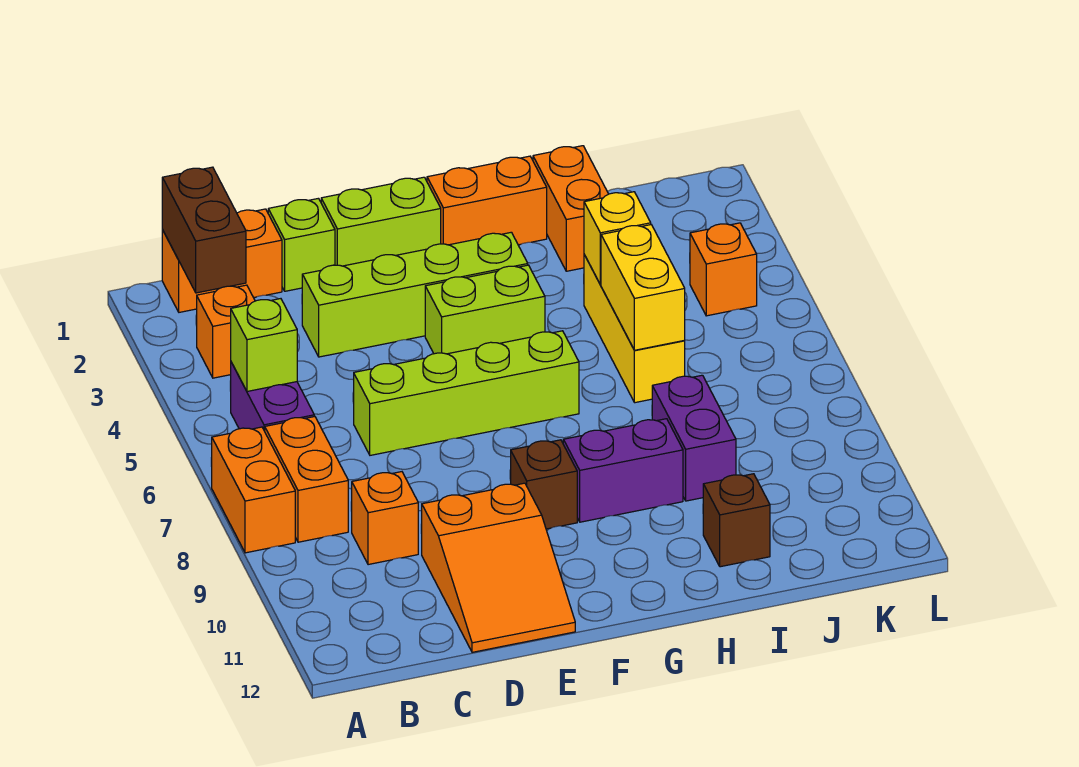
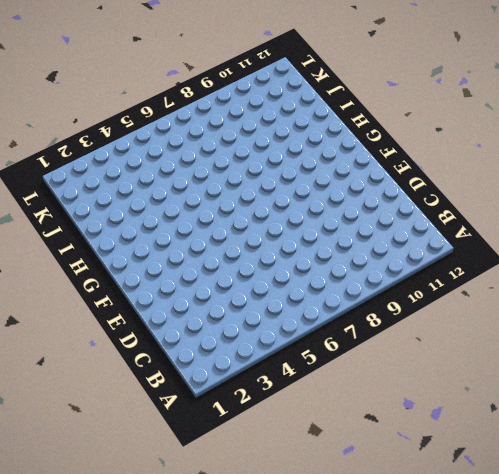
none -> orange brick A7:A8 level 1
none -> orange brick B1:C1 level 1
none -> orange brick B3 level 1

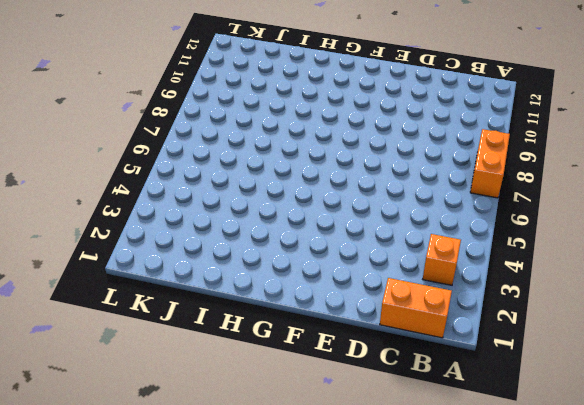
none -> purple brick B5:B6 level 1
none -> orange brick B7:B8 level 1
none -> orange brick C9 level 1

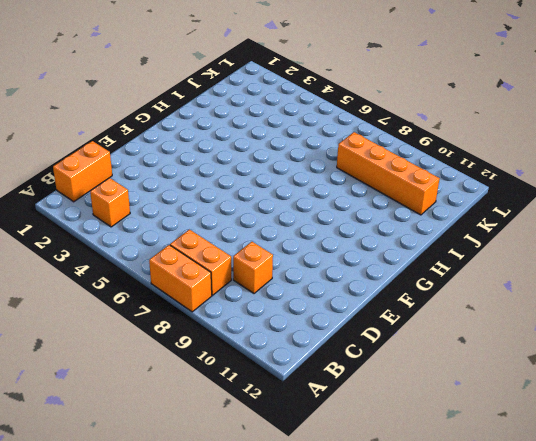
orange brick J8:J11 level 1 -> none
none -> purple brick B5:B6 level 1
none -> lime brick D1 level 1
none -> lime brick D3:G3 level 1

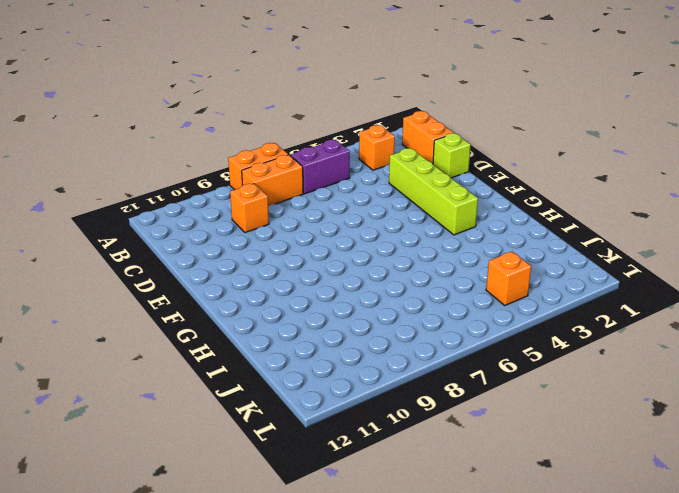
none -> lime brick D6:G6 level 1
none -> orange slope D10:E12 level 1 top 10
none -> lime brick E1:F1 level 1

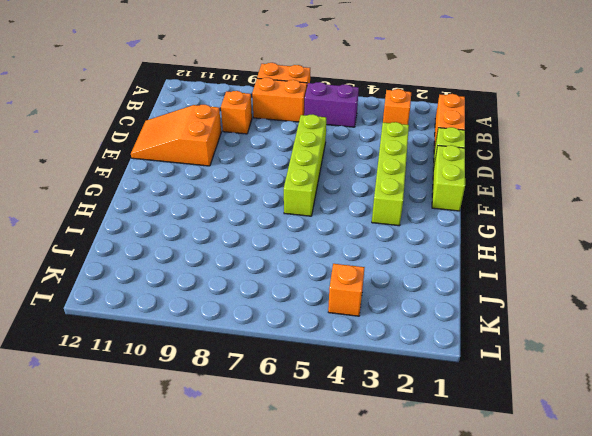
none -> lime brick F4:G4 level 1
none -> brown brick F9 level 1
none -> orange brick G1:H1 level 1

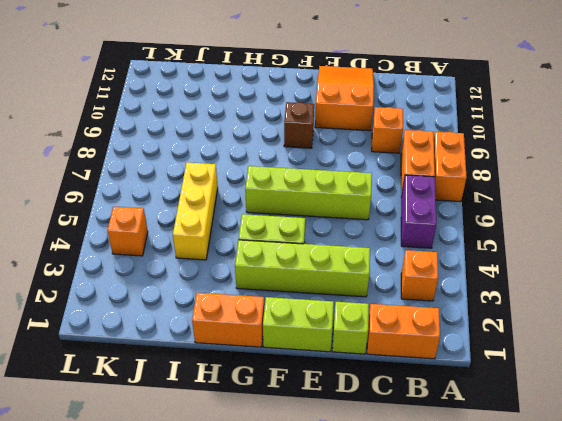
none -> purple brick G9:H9 level 1
none -> orange brick I1:I2 level 1
none -> purple brick I8:I9 level 1

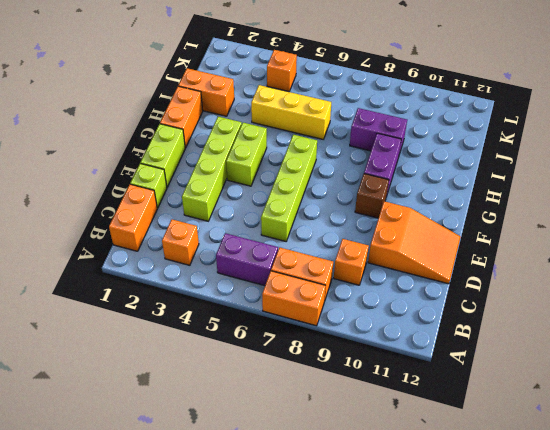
none -> brown brick I11 level 1
none -> brown brick B1:B2 level 2
none -> lime brick B5 level 2

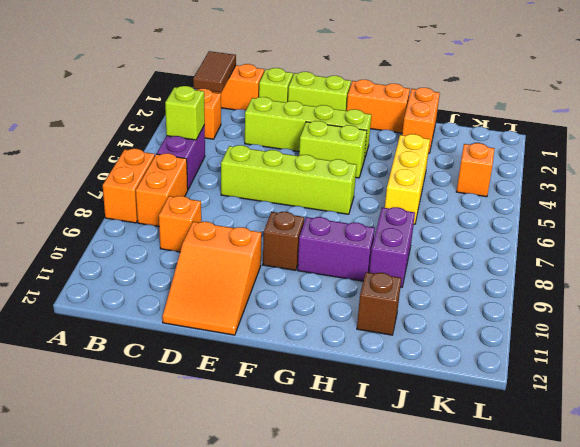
brown tile B1:B2 level 2 -> brown brick B1:B2 level 2
none -> yellow brick I4 level 2
none -> yellow brick I5:I6 level 2

